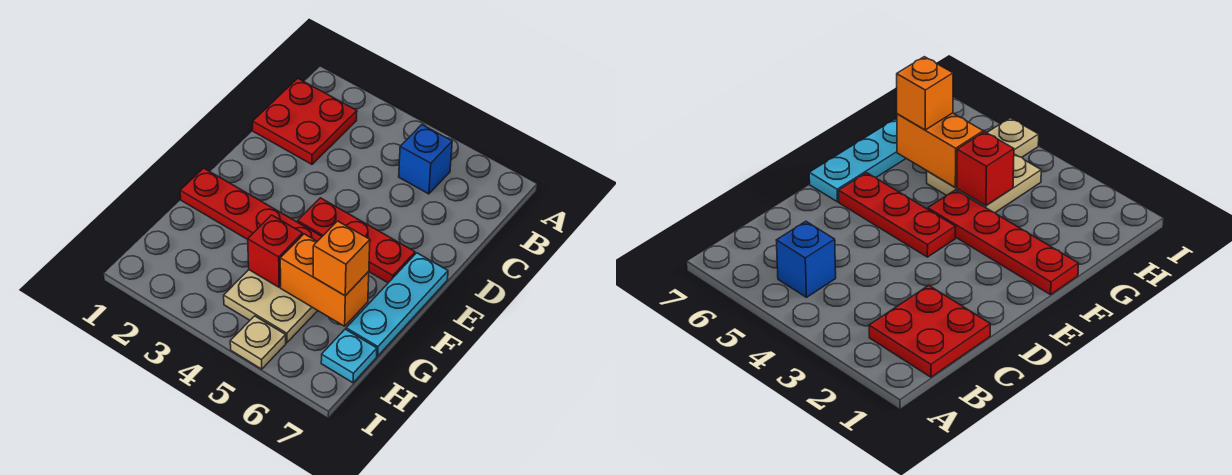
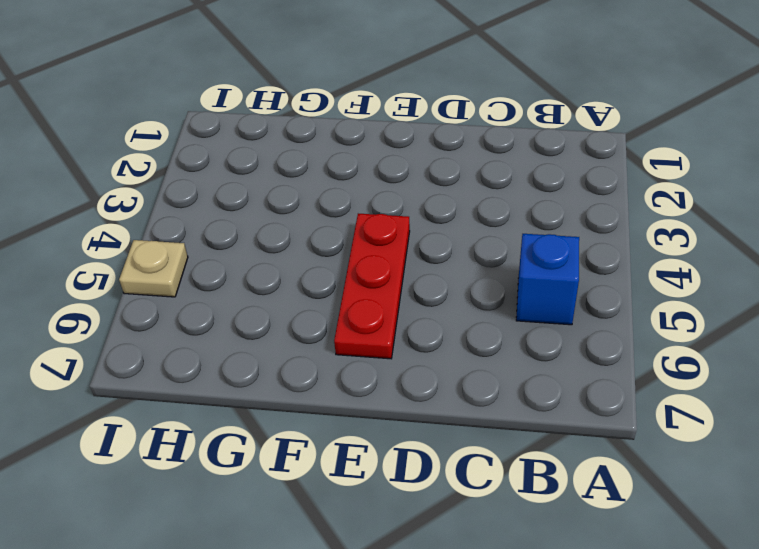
none -> red plate B1:C2 level 1
none -> cyan plate E7:G7 level 1

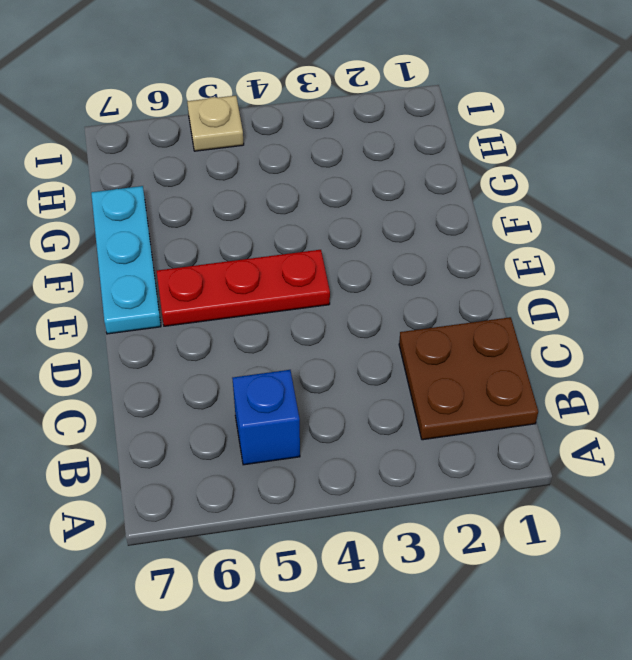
brown plate B1:C2 level 1 -> red plate B1:C2 level 1
none -> red plate F1:F4 level 1
none -> tan plate G4:H5 level 1

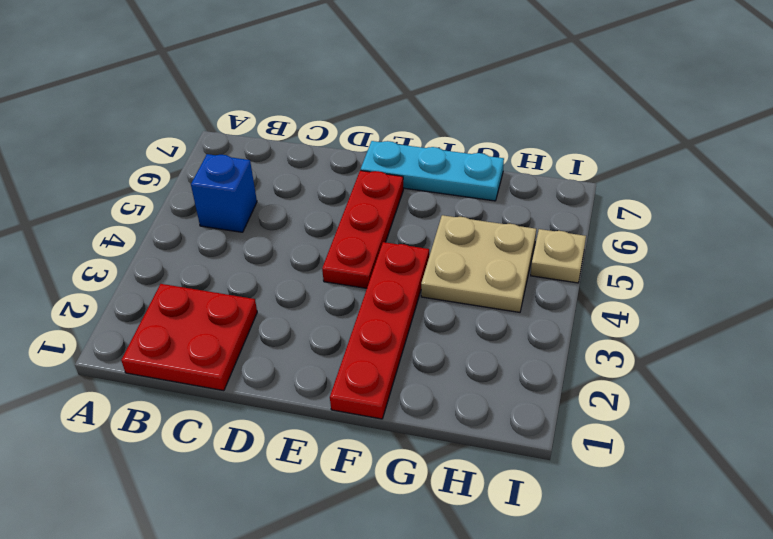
none -> cyan plate H7 level 1
none -> red brick G4 level 2

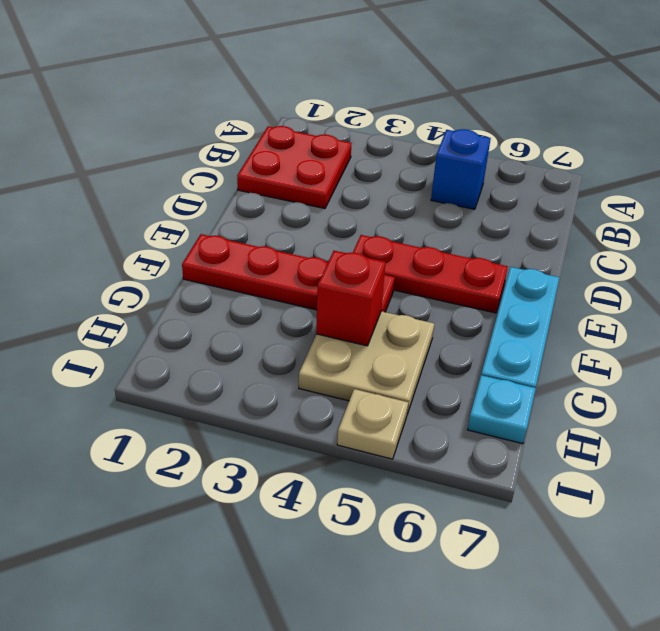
none -> orange brick G5:G6 level 2
none -> orange brick G6 level 3

